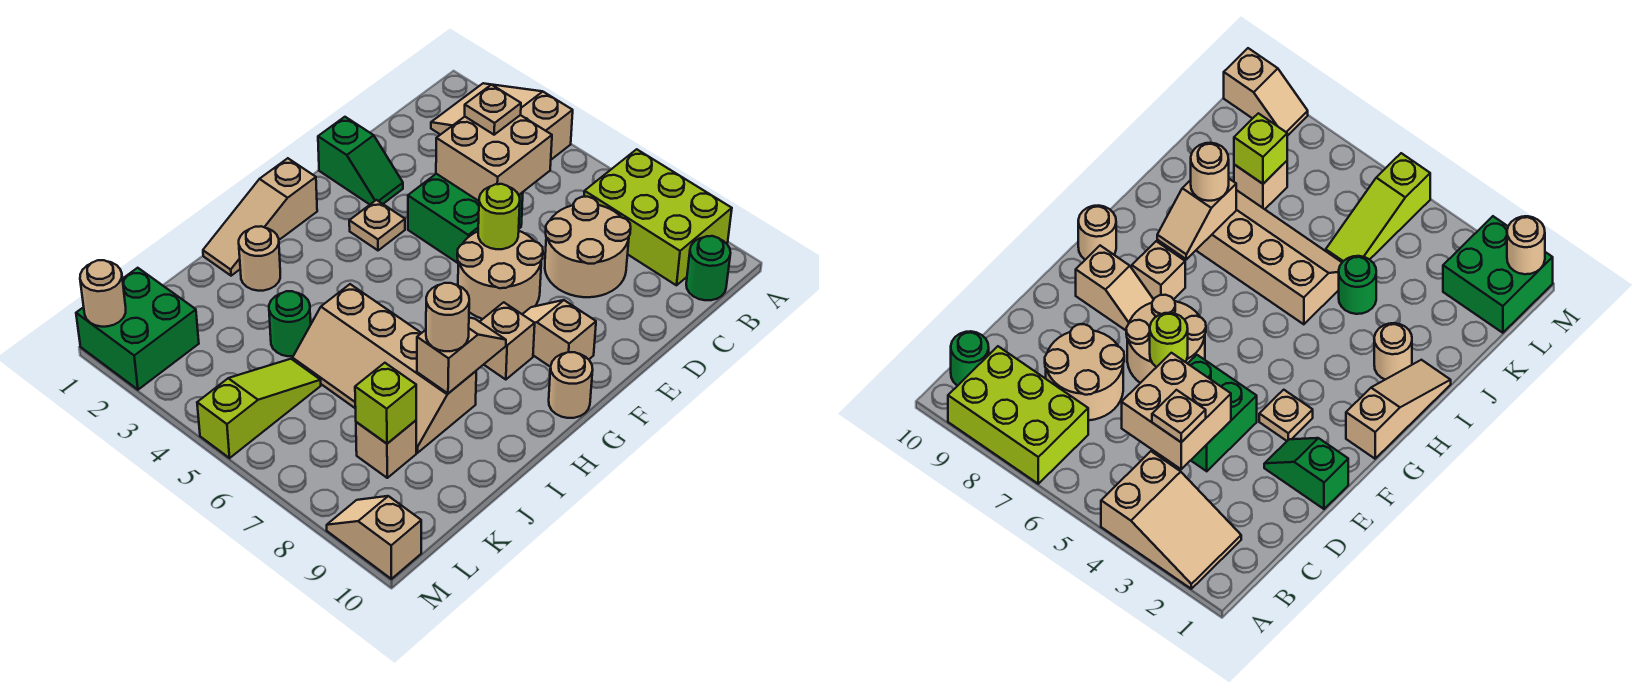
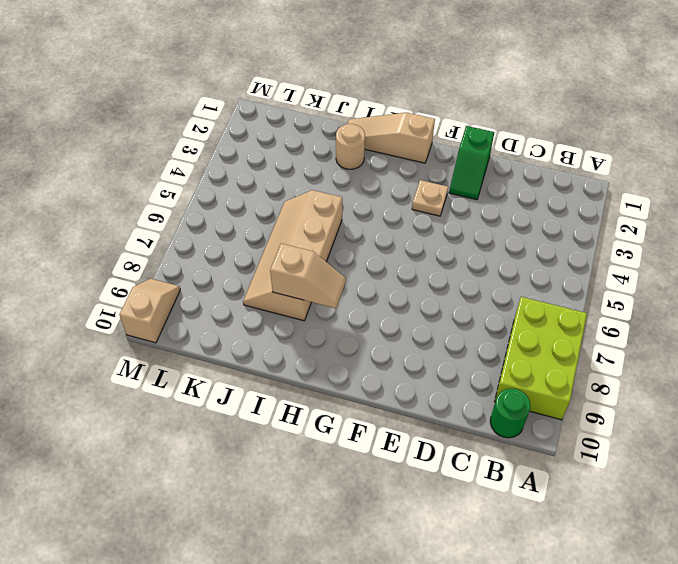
none -> tan slope A2:B4 level 1 top 4
none -> tan round brick C7:D8 level 1
none -> green brick D4:E5 level 1

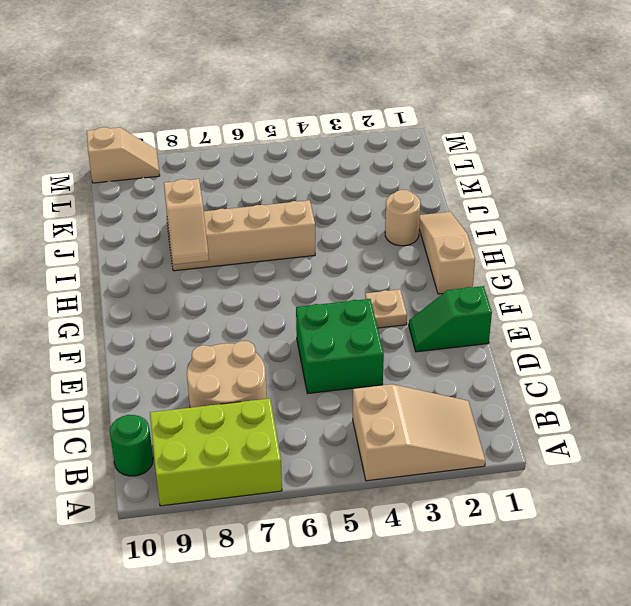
none -> tan round brick E6:F7 level 1
none -> tan slope F8:F9 level 1 top 9
none -> tan brick G8 level 1

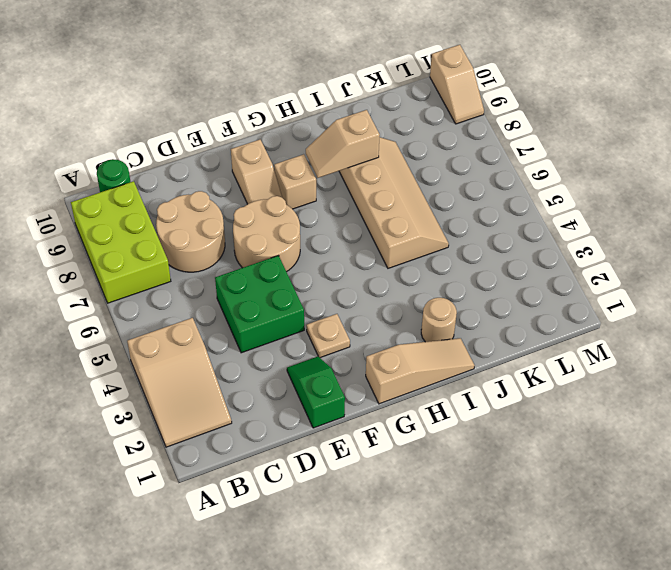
none -> tan round brick G10 level 1
none -> green round brick J4 level 1
none -> lime slope K5:M5 level 1 top M

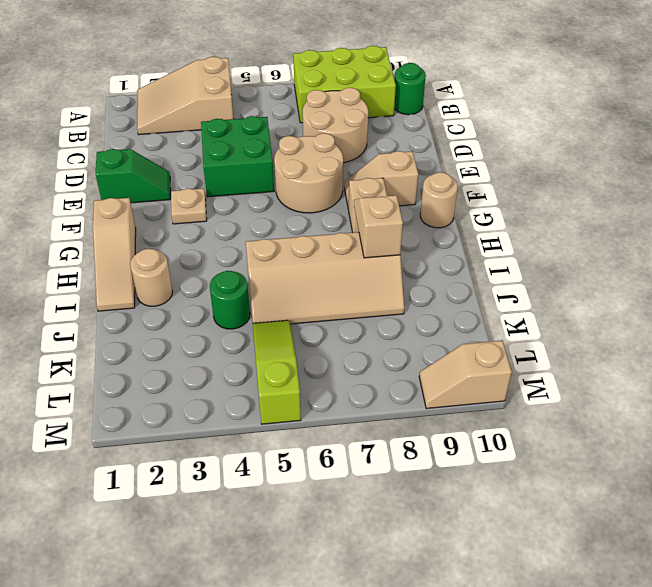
none -> tan brick K8 level 1
none -> green brick L1:M2 level 1
none -> tan brick C4:D5 level 2

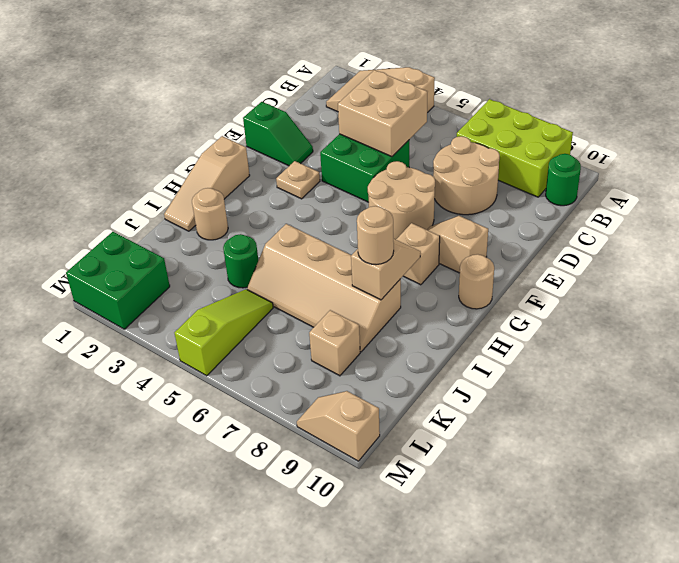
none -> lime round brick E6 level 2
none -> lime brick K8 level 2
none -> tan round brick M1 level 2

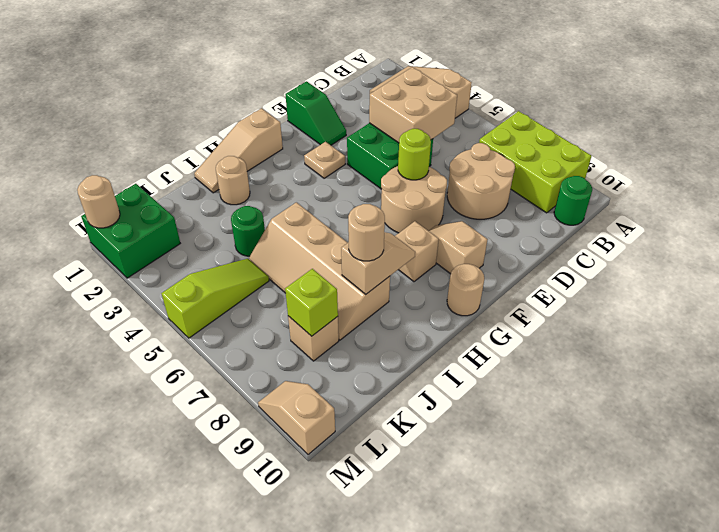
none -> tan plate C4 level 3

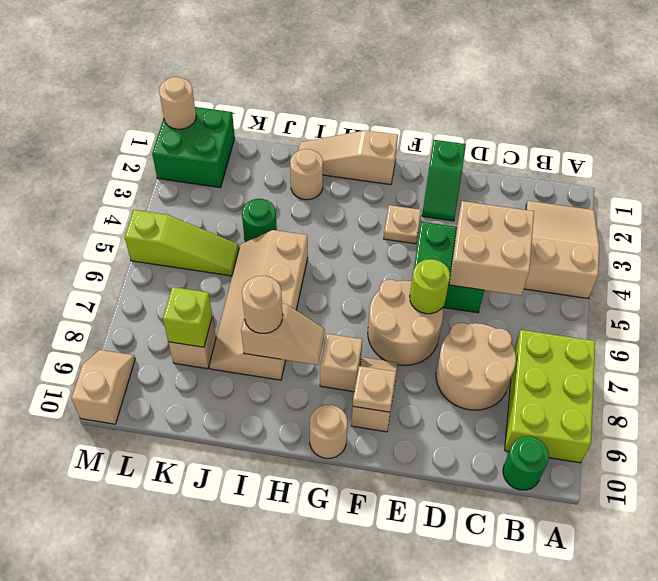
tan plate F9 level 2 -> tan plate C4 level 3

